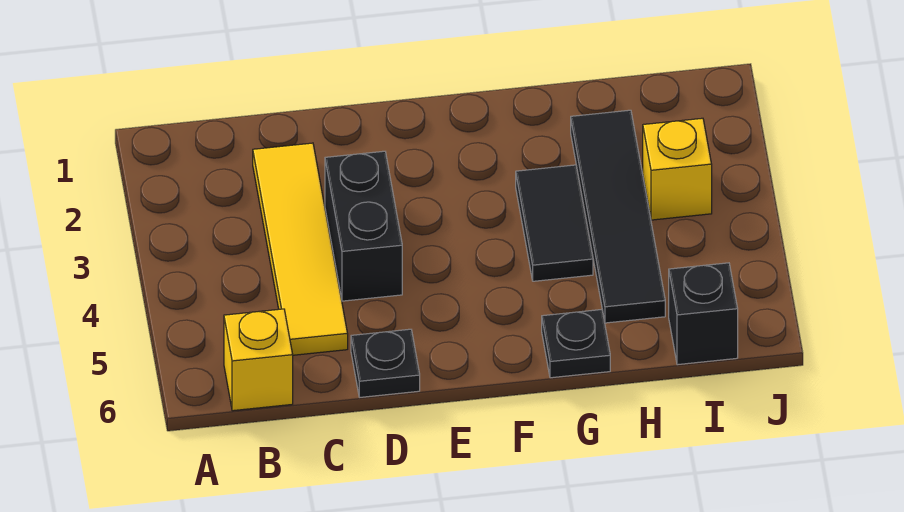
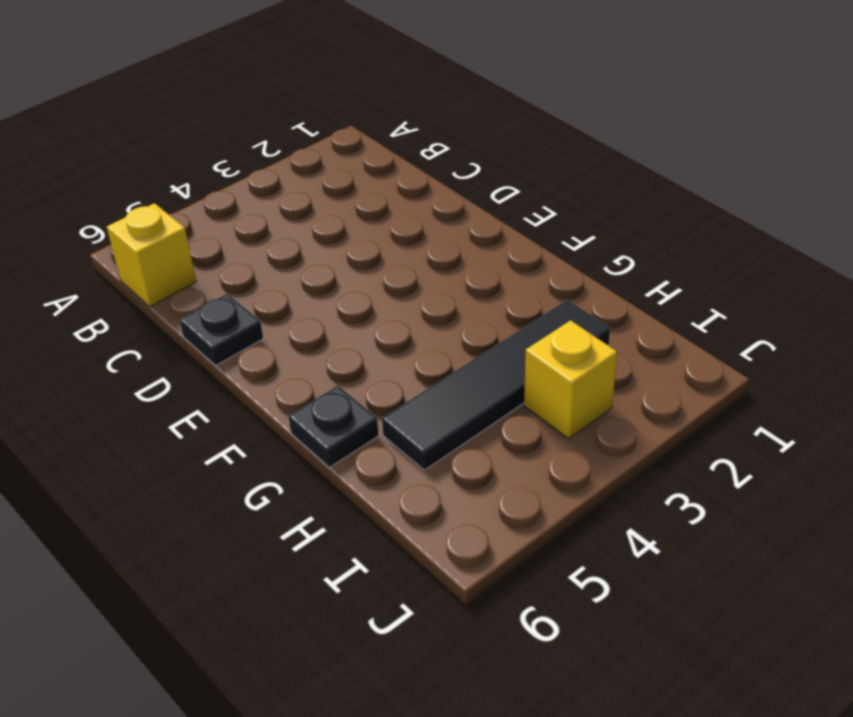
none -> yellow tile C2:C5 level 1
none -> black brick D3:D4 level 1

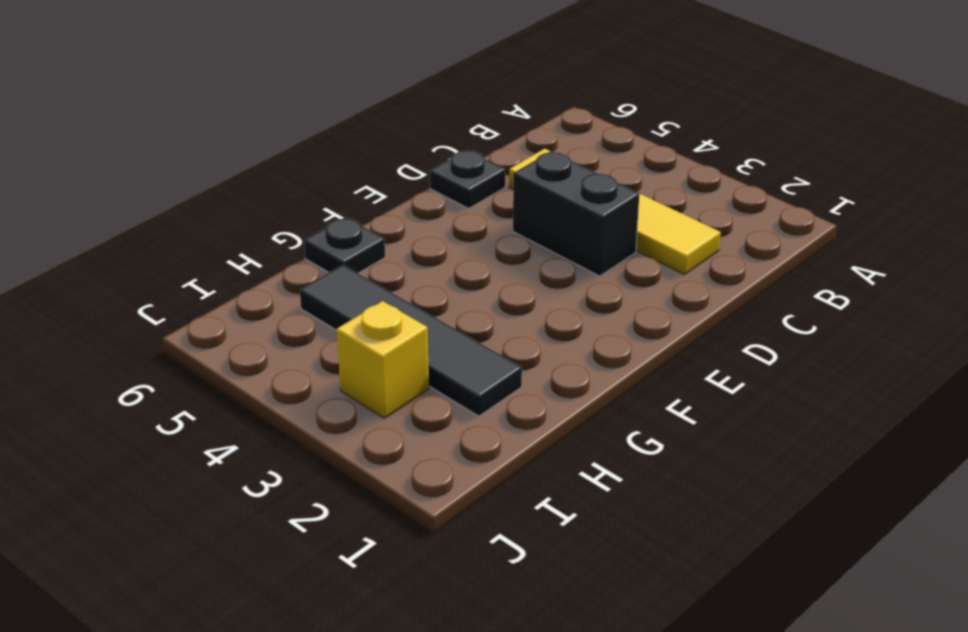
none -> yellow brick B6 level 1
none -> black tile G3:G4 level 1

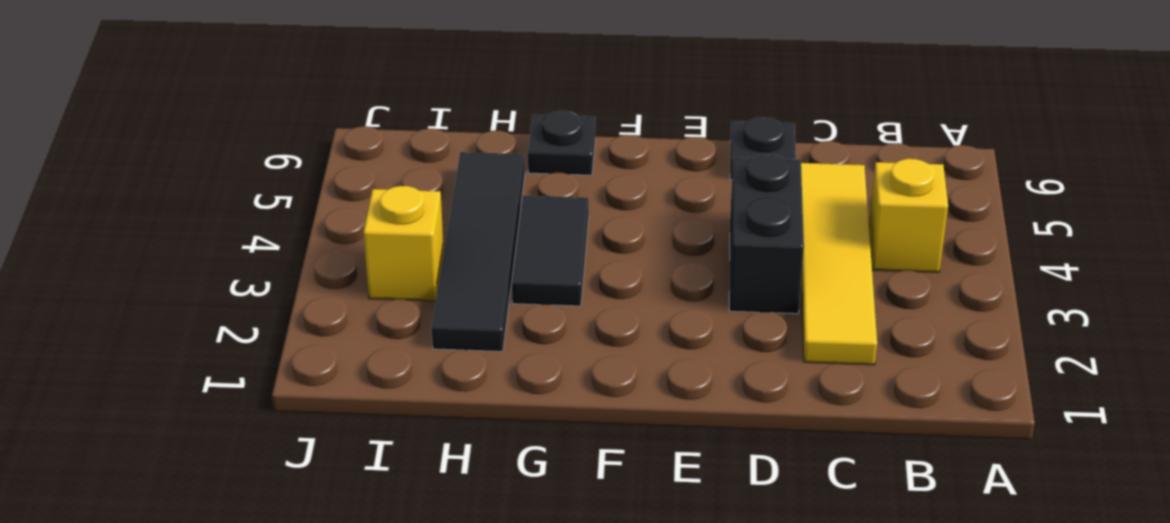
yellow brick B4 level 1 -> yellow brick B6 level 1
none -> black brick I6 level 1

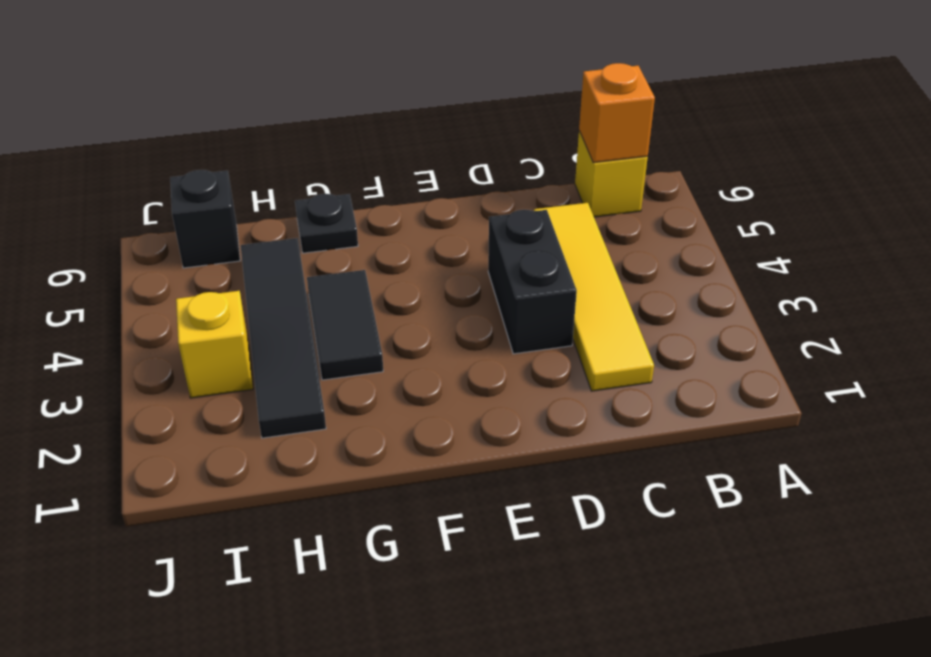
orange brick B6 level 2 -> none
none -> black plate D6 level 1

